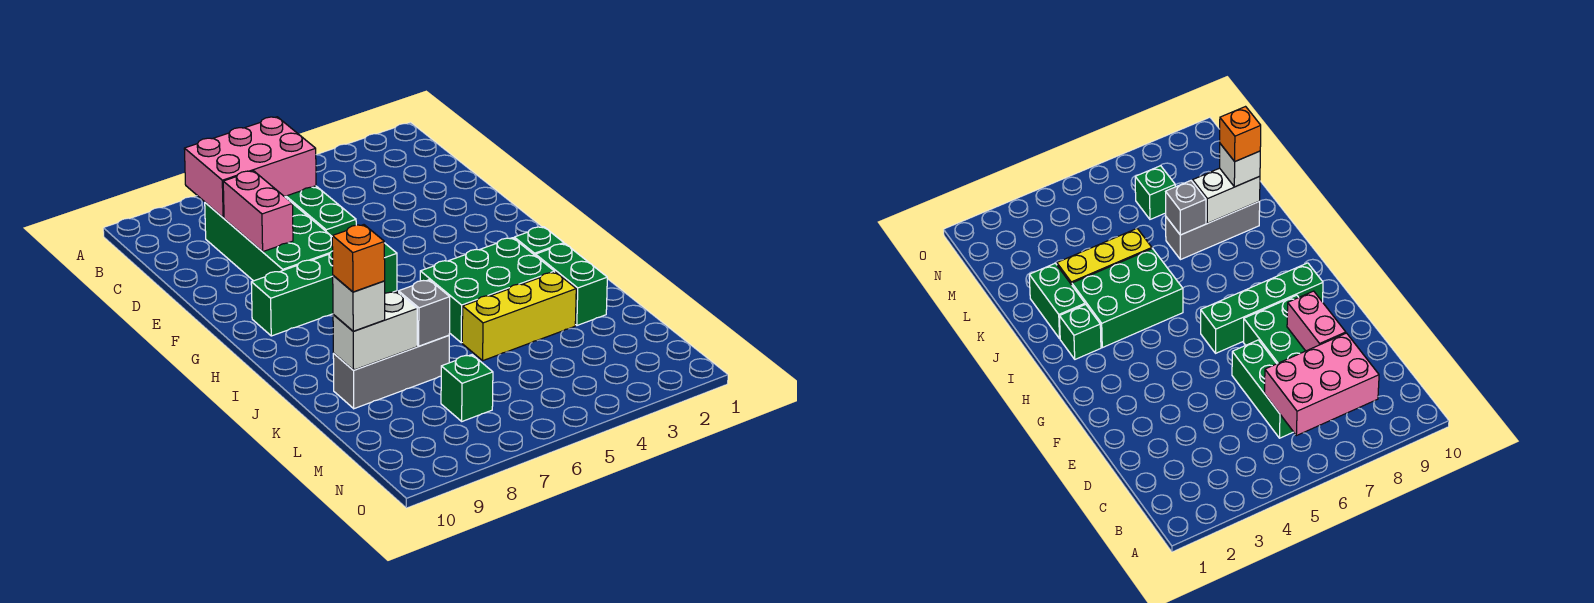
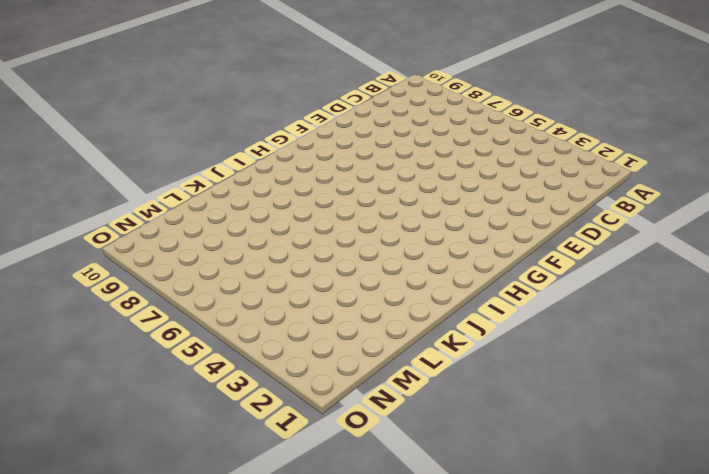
none -> green brick C6:E6 level 1
none -> green brick C7:F8 level 1
none -> green brick G6:G9 level 1

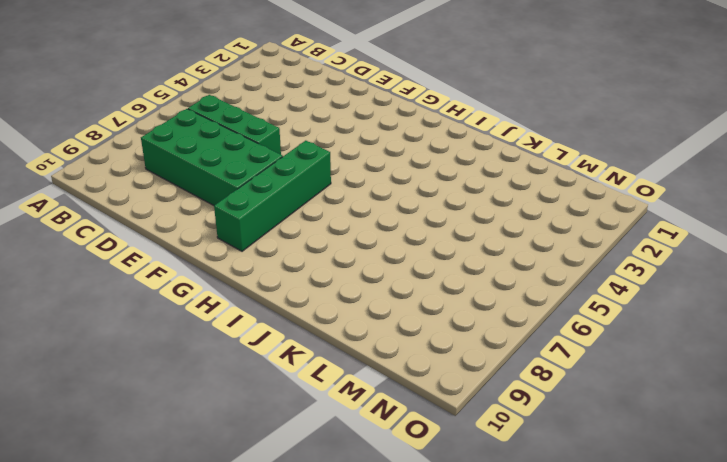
none -> green brick I2 level 1
none -> green brick I3:J5 level 1
none -> green brick J2:K2 level 1

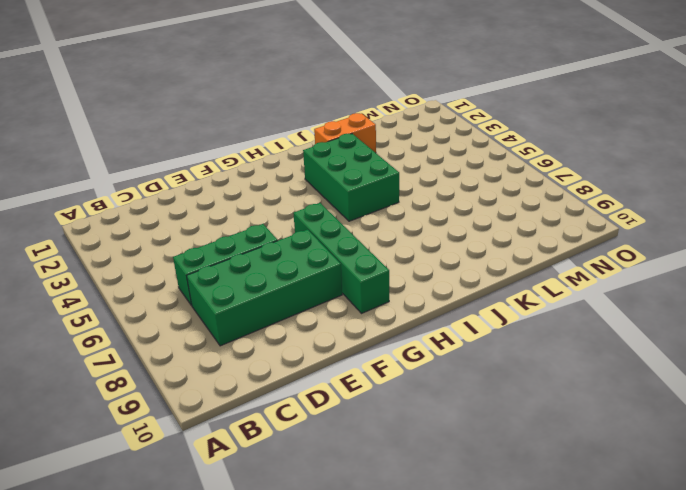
orange brick J2:K2 level 1 -> green brick J2:K2 level 1
none -> green brick I2 level 1
none -> yellow brick K3:K5 level 1
none -> grey brick K7:K9 level 1

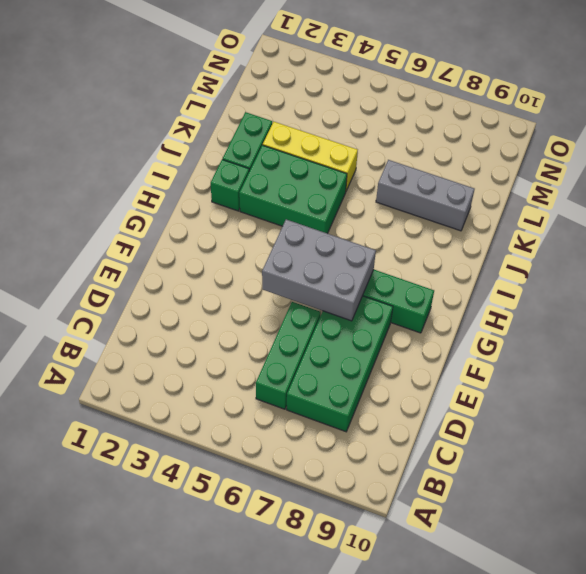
grey brick F5:G7 level 2 -> none
none -> green brick M7 level 1
none -> pink brick B6:C8 level 2
none -> pink brick D8:E8 level 2

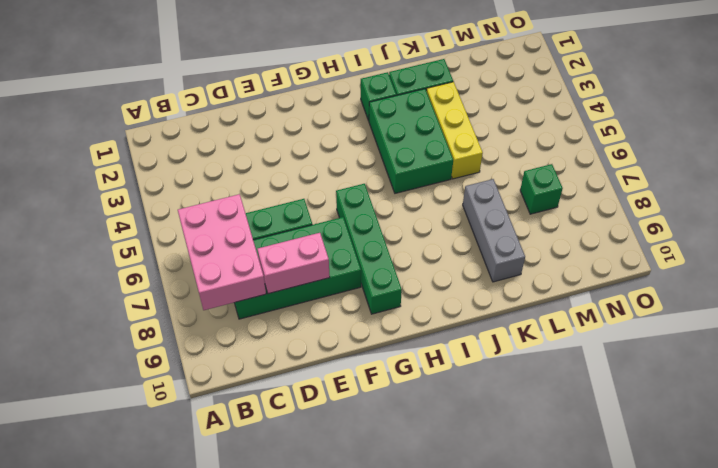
none -> grey brick K7 level 2
none -> white brick K8:K9 level 2
none -> white brick K9 level 3

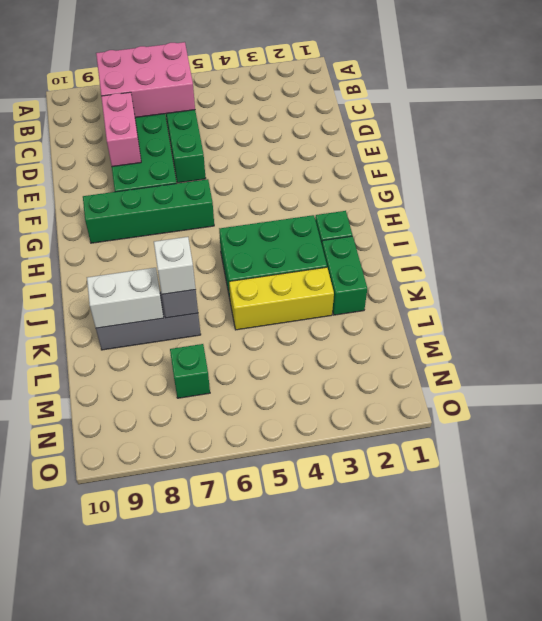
white brick K7 level 3 -> white brick K9 level 3
none -> orange brick K9 level 4

